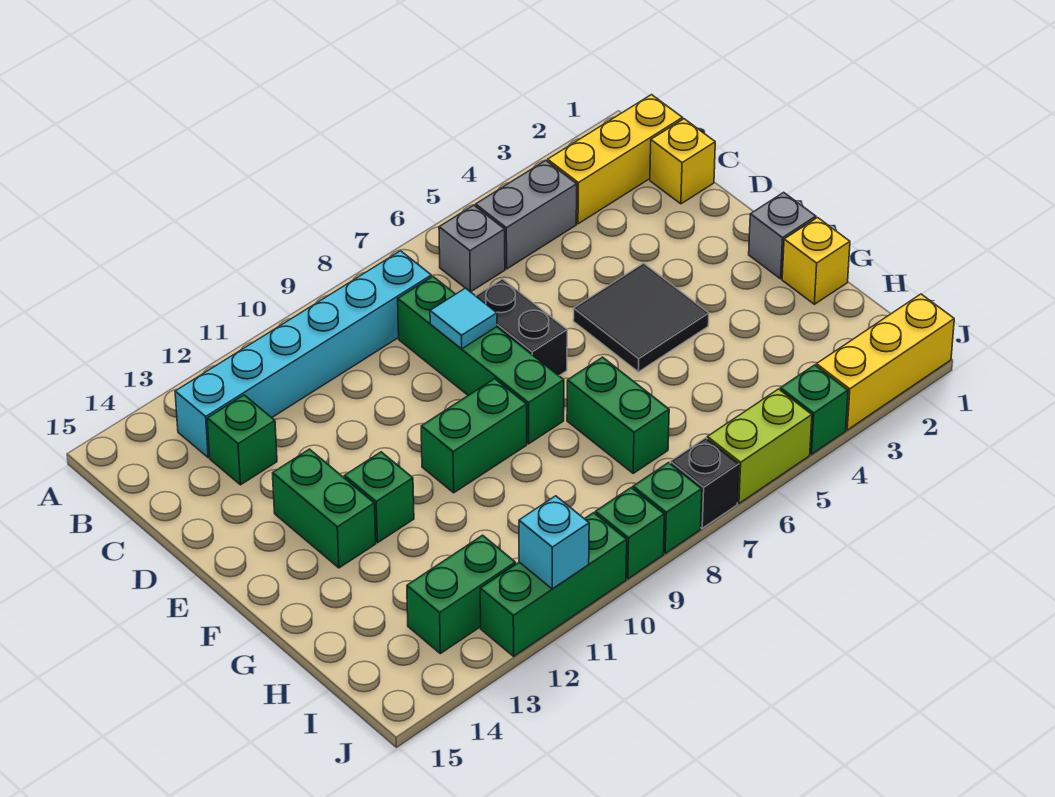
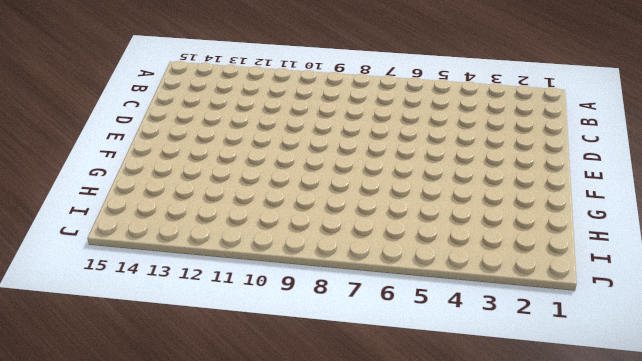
none -> yellow brick B1:B3 level 1
none -> grey brick B4:B5 level 1
none -> grey brick B6 level 1

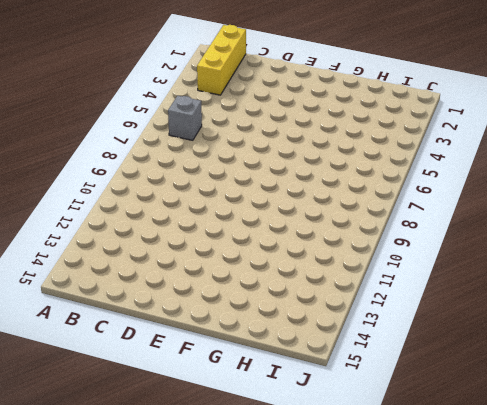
none -> grey brick B4:B5 level 1
none -> cyan brick B8:B13 level 1
none -> yellow brick C1 level 1

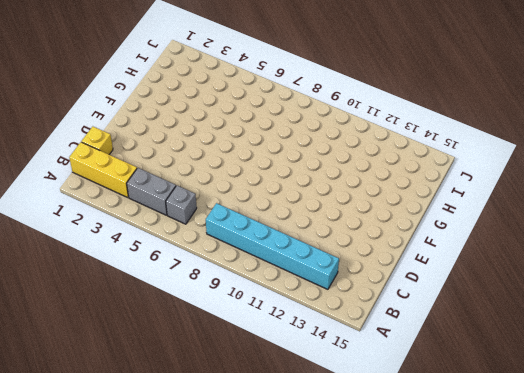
none -> green brick C8:F8 level 1
none -> green brick C13 level 1
none -> black brick D7:E7 level 1

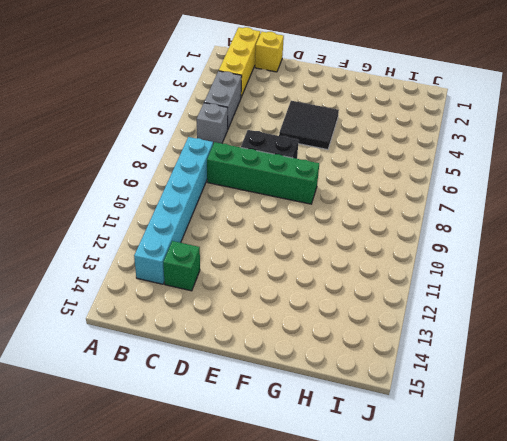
none -> green brick E13:F13 level 1
none -> grey brick F1 level 1
none -> green brick F9:F10 level 1

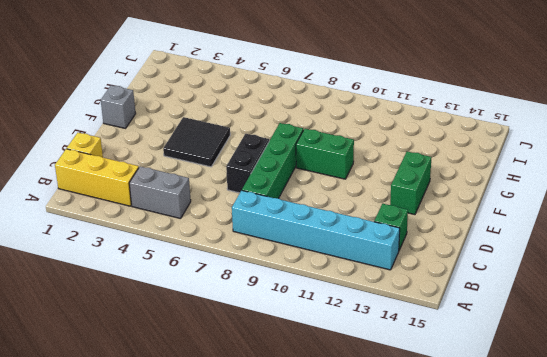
none -> grey brick B6 level 1
none -> green brick F12 level 1
none -> yellow brick G1 level 1

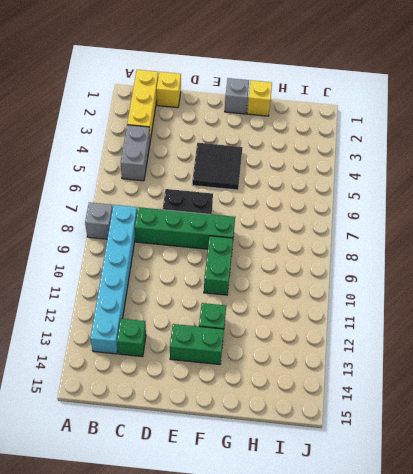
grey brick A8 level 1 -> grey brick B6 level 1
none -> green brick G7:H7 level 1
none -> green brick I12:I13 level 1
none -> yellow brick J1:J3 level 1

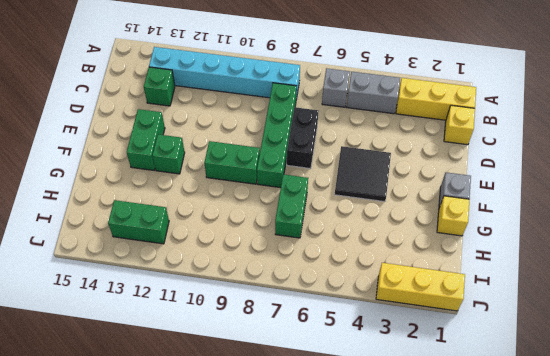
none -> green brick J4 level 1
none -> lime brick J5:J6 level 1
none -> black brick J7 level 1

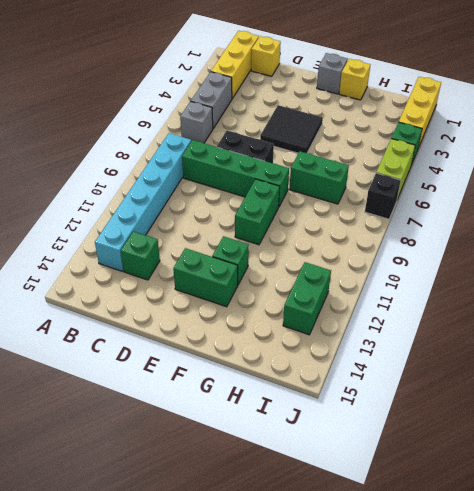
none -> green brick J8 level 1
none -> green brick J9 level 1
none -> green brick J10:J12 level 1

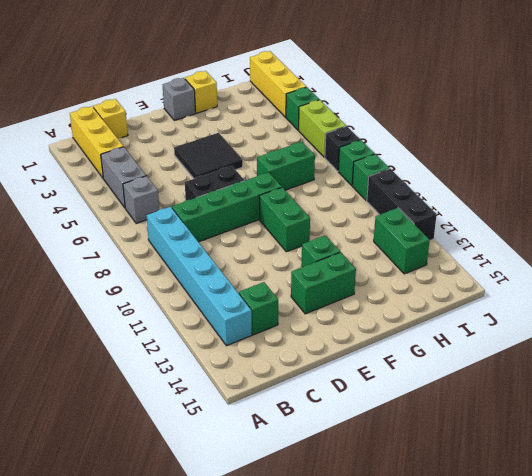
black brick J10:J12 level 1 -> green brick J10:J12 level 1
none -> cyan tile D8 level 2
none -> cyan brick J11 level 2

